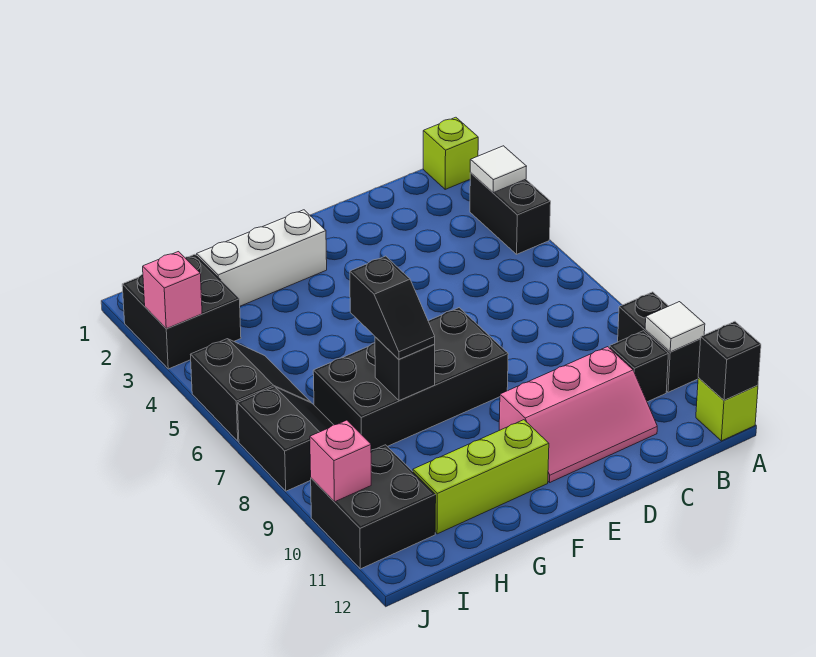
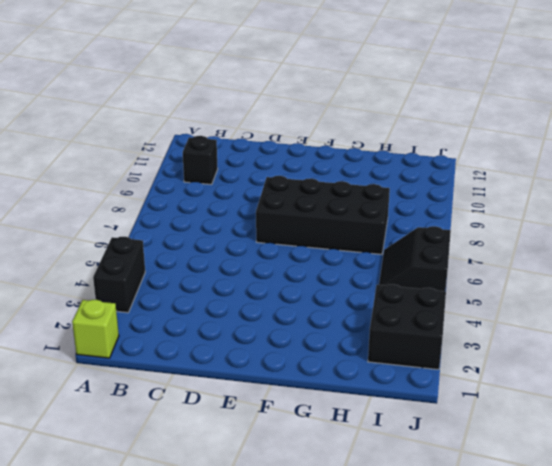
none -> black brick A9:A10 level 1
none -> lime brick A12 level 1
none -> pink slope C10:E11 level 1 top 10

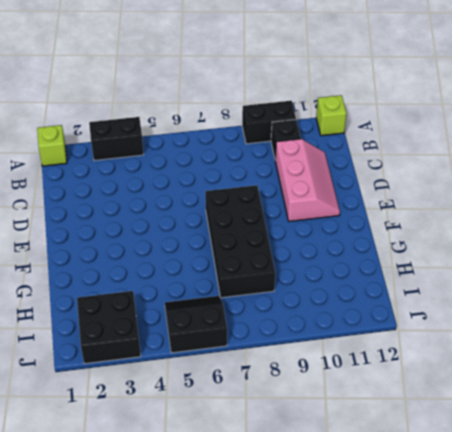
none -> white brick F2:H2 level 1
none -> lime brick F11:H11 level 1
none -> black slope I7:J8 level 1 top J

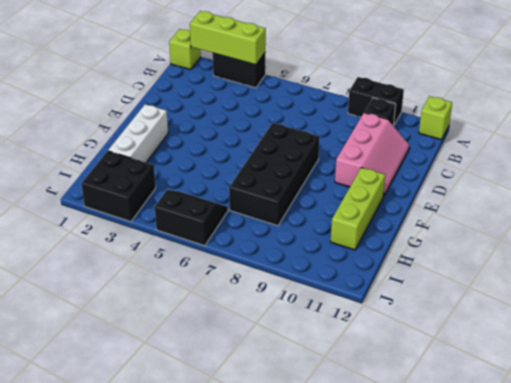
lime brick A2:A4 level 2 -> white tile A3 level 2
none -> black slope I7:J8 level 1 top J
none -> black brick I10:J11 level 1
none -> white tile A10 level 2

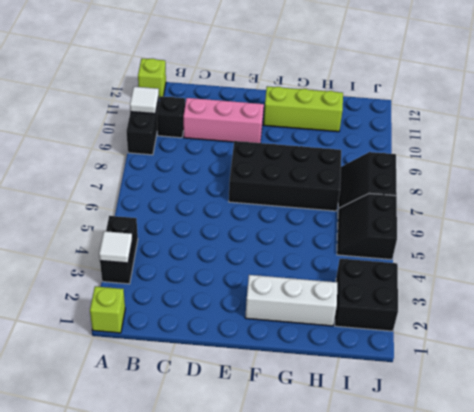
none -> black brick I10:J11 level 1
none -> black brick A12 level 2
none -> black brick G8 level 2

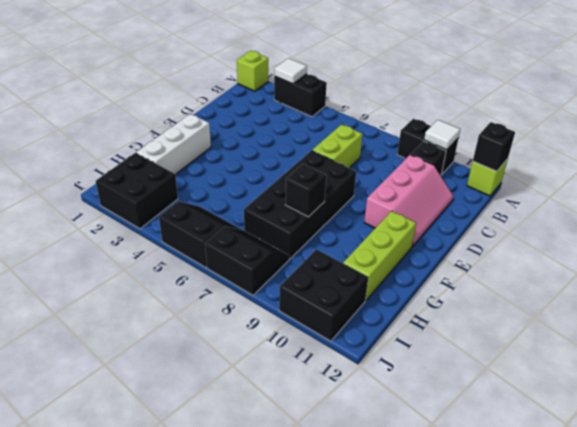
lime brick C7:D7 level 1 -> none
none -> pink brick J3 level 2
none -> pink brick J10 level 2
none -> black slope G7:G8 level 3 top 7

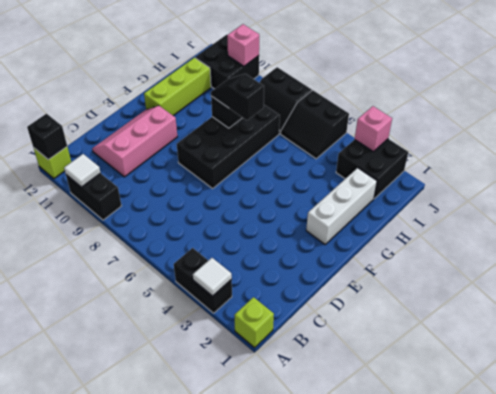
none -> black brick B10 level 1

